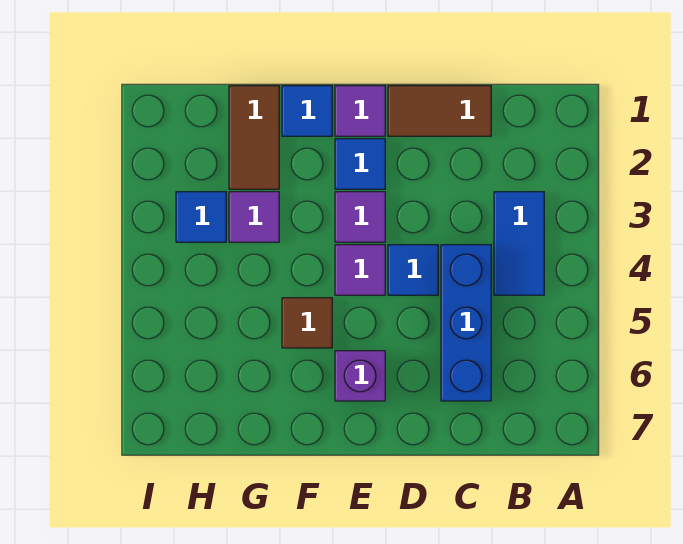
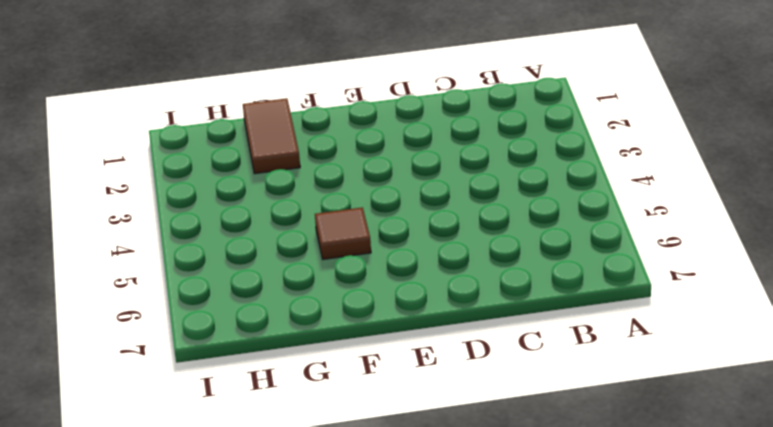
none -> blue tile B3:B4 level 1
none -> brown tile C1:D1 level 1
none -> blue brick C4:C6 level 1

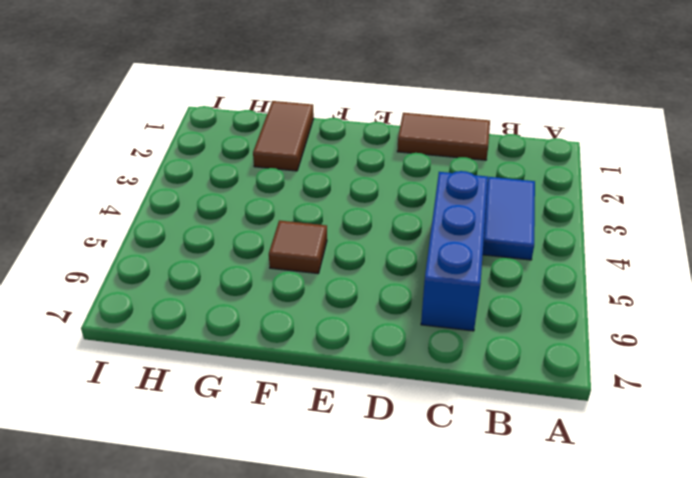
none -> blue tile D4 level 1
none -> purple tile E1 level 1
none -> blue tile E2 level 1

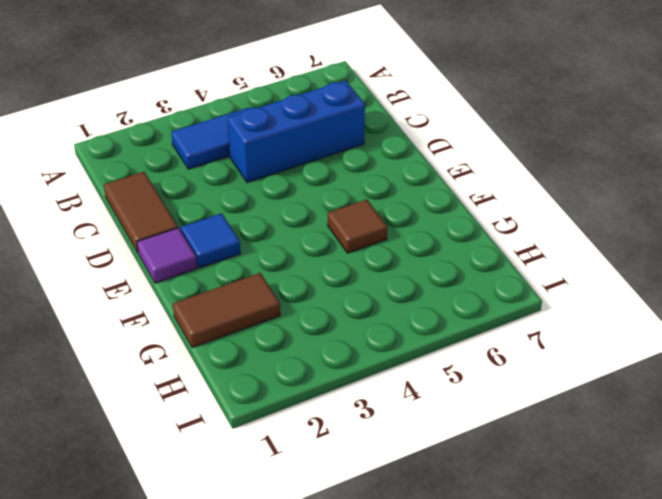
none -> blue tile D4 level 1
none -> purple tile E3 level 1
none -> purple tile E4 level 1

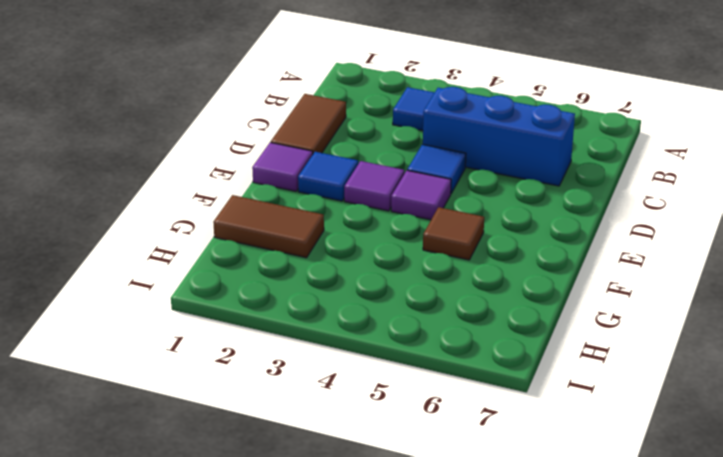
none -> purple brick E6 level 1
none -> blue tile F1 level 1
none -> purple tile G3 level 1

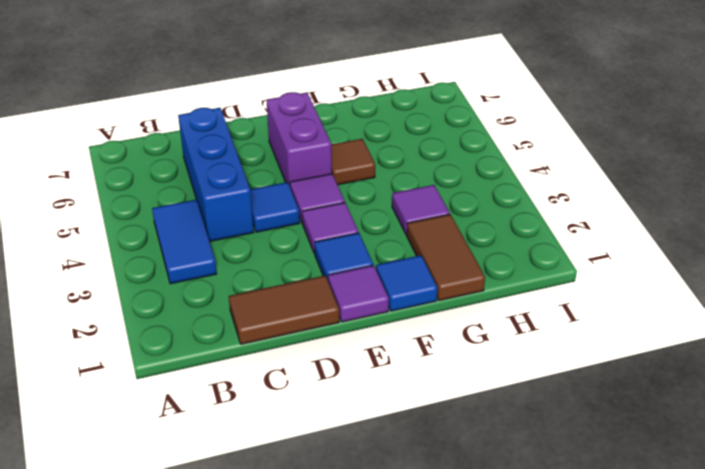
purple brick E5:E6 level 1 -> purple brick E6 level 1
none -> blue tile H3 level 1

